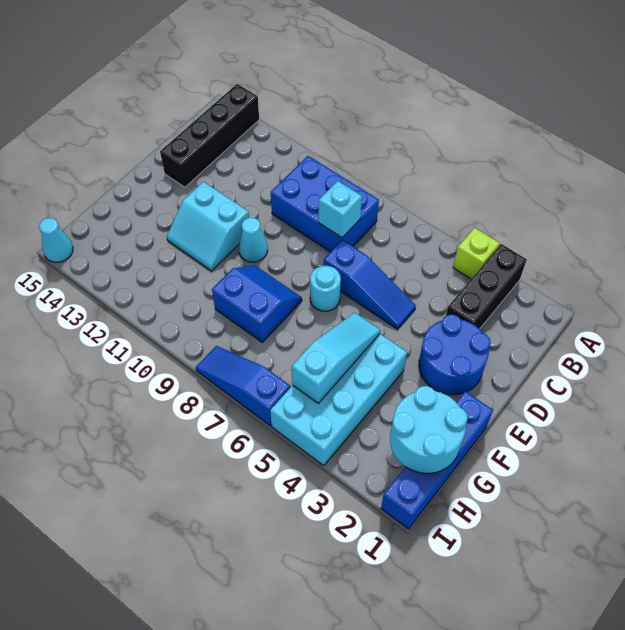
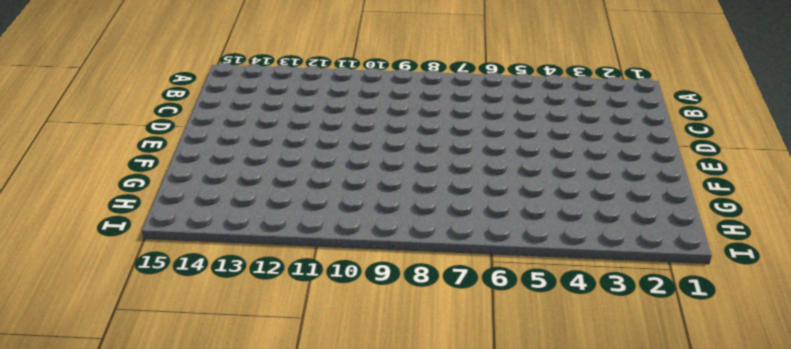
none -> black brick A3:C3 level 1
none -> lime brick A4 level 1
none -> black brick A14:D14 level 1

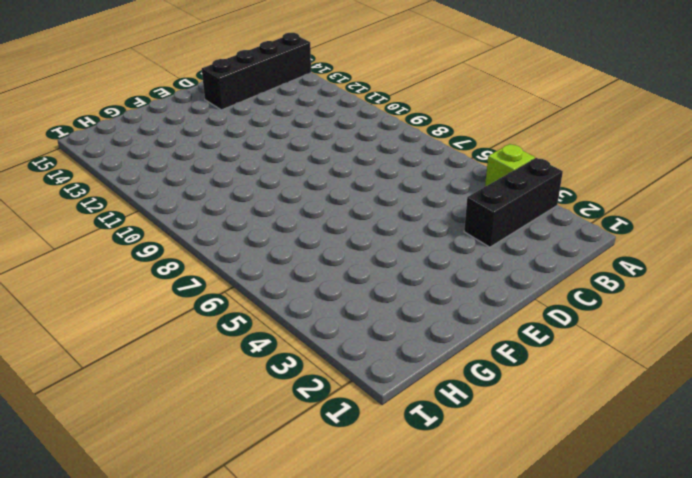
none -> blue brick B8:C10 level 1
none -> blue round brick D2:E3 level 1
none -> blue slope D5:D7 level 1 top 7

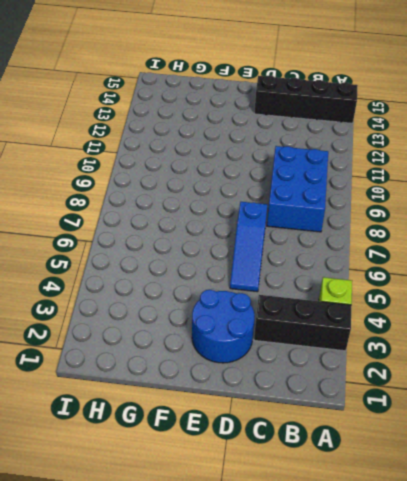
none -> cyan round brick E7 level 1
none -> cyan cone E10 level 1
none -> cyan slope E11:F12 level 1 top E

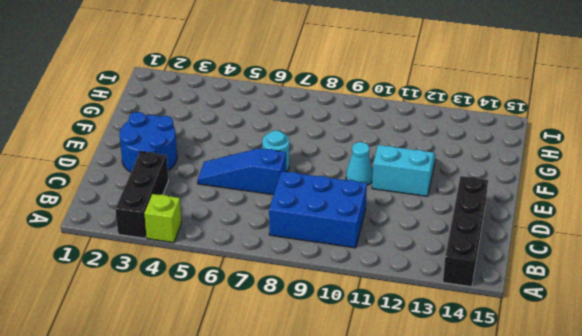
none -> blue brick F1:I1 level 1
none -> cyan brick F4:I5 level 1
none -> blue slope F8:G9 level 1 top G

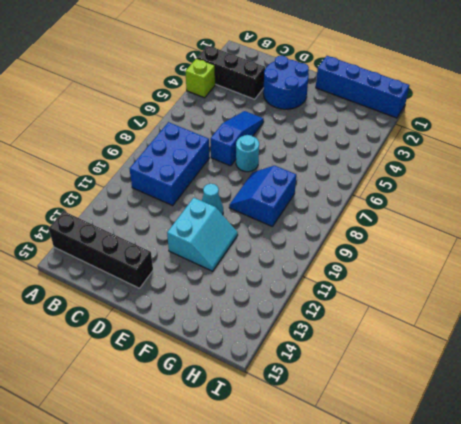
none -> cyan brick F4:I5 level 1
none -> blue slope I6:I8 level 1 top 6
none -> cyan cone I15 level 1

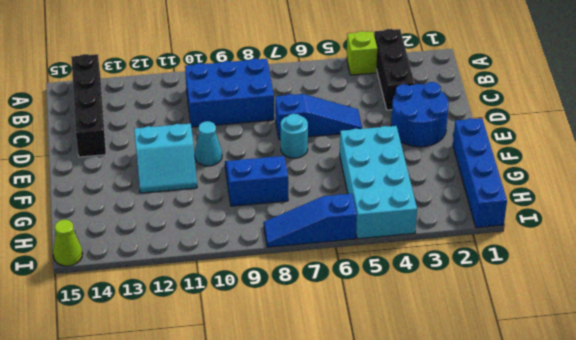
lime cone I15 level 1 -> cyan cone I15 level 1
none -> cyan brick C8 level 2
none -> cyan slope F5:H5 level 2 top H
none -> cyan round brick G1:H2 level 2

